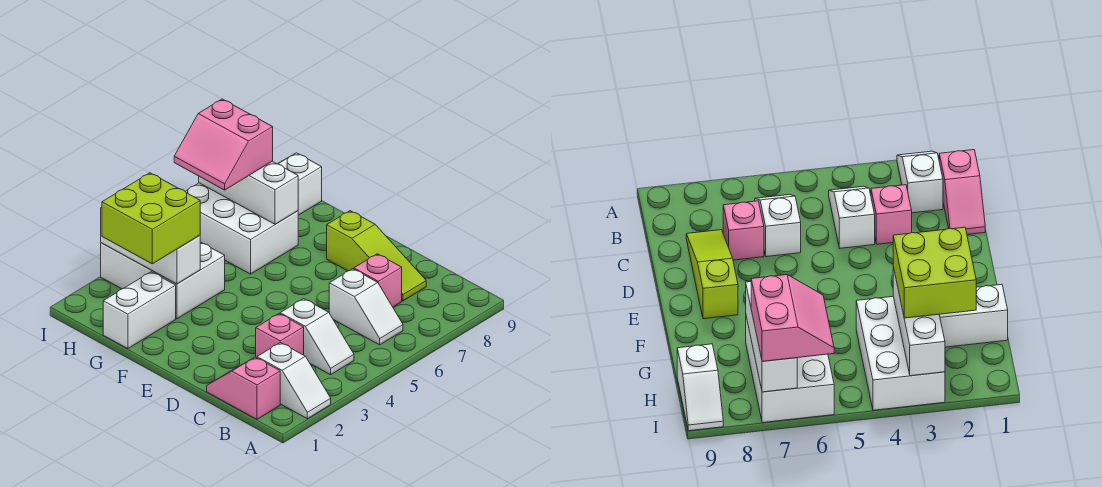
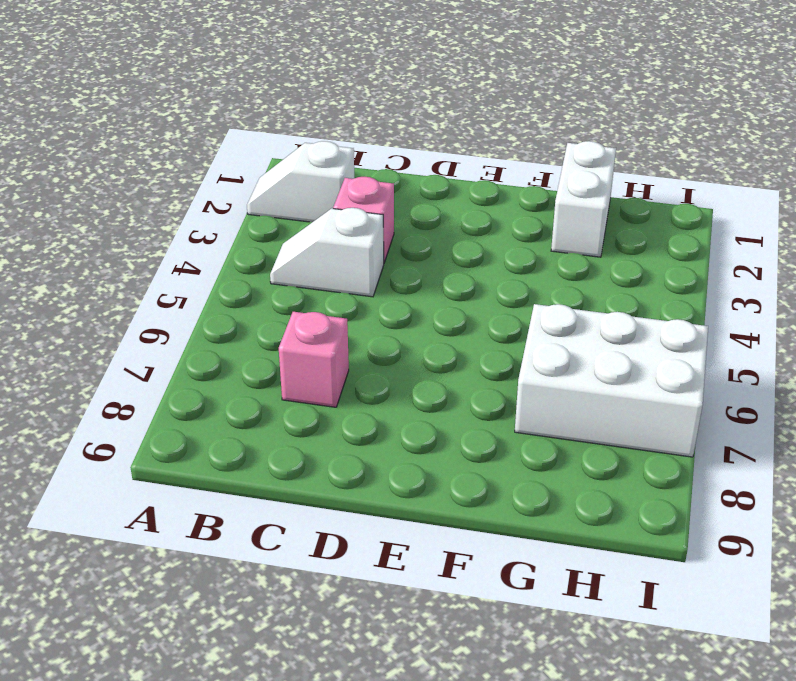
none -> pink slope B1:C1 level 1 top B
none -> white slope B6:C6 level 1 top C
none -> lime slope C8:E8 level 1 top E

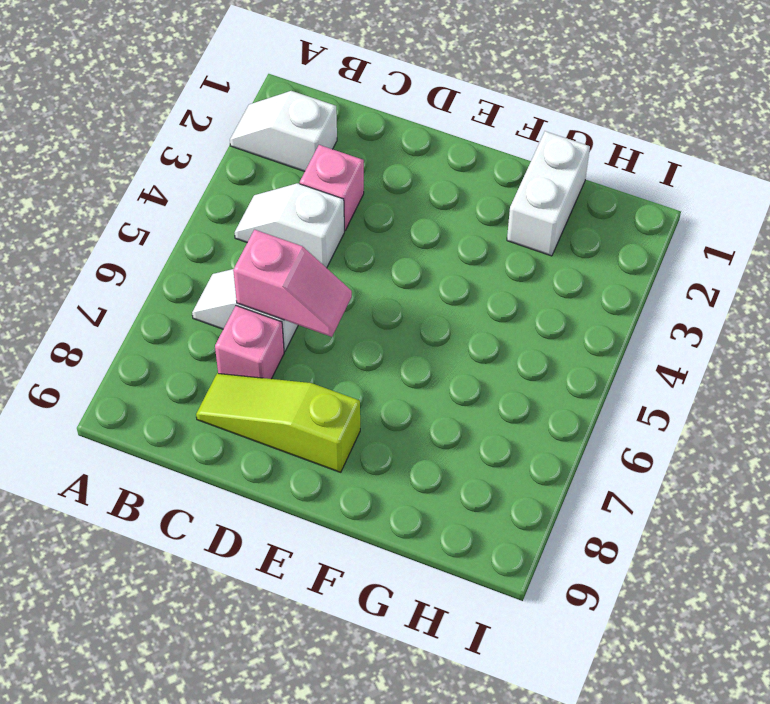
pink slope C6:D6 level 2 top C -> pink slope B1:C1 level 1 top B
none -> white brick G3:I4 level 1
none -> white brick G6:I7 level 1
none -> white slope H9:I9 level 1 top H

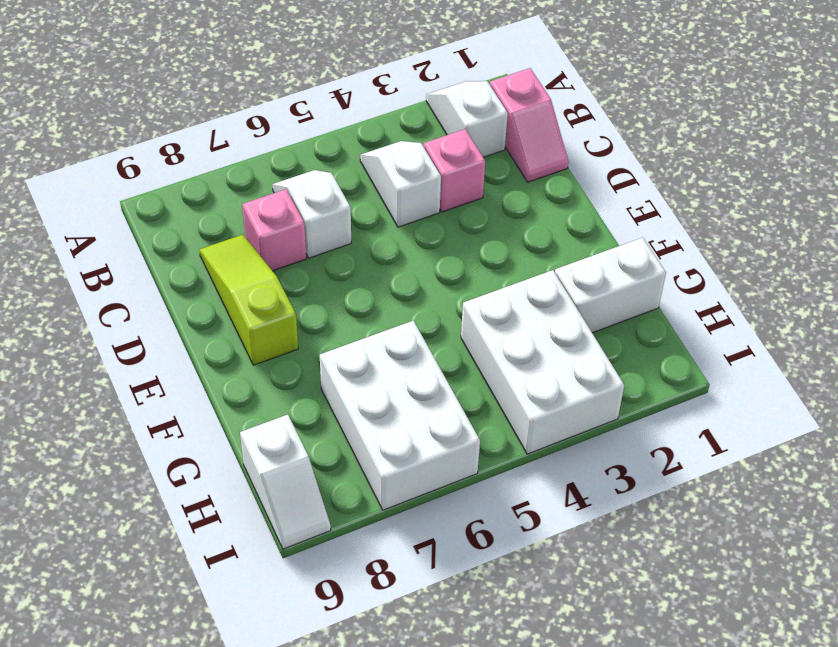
none -> white brick G3:I3 level 2
none -> white brick G7:I7 level 2
none -> lime brick G2:H3 level 3

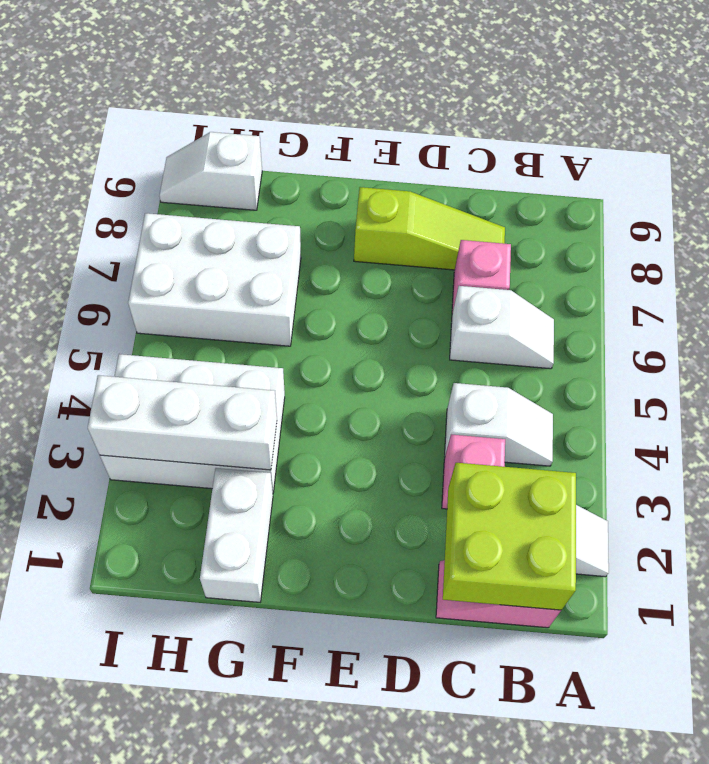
lime brick B1:C2 level 2 -> lime brick G2:H3 level 3
none -> white brick G7:I7 level 2
none -> pink slope H6:I7 level 3 top 7

